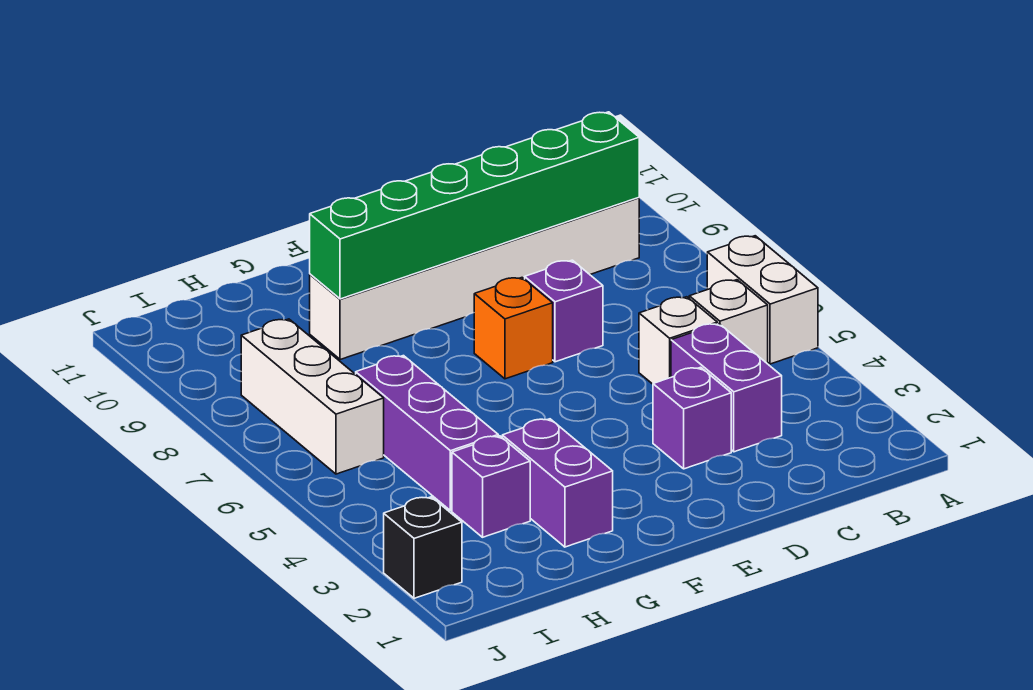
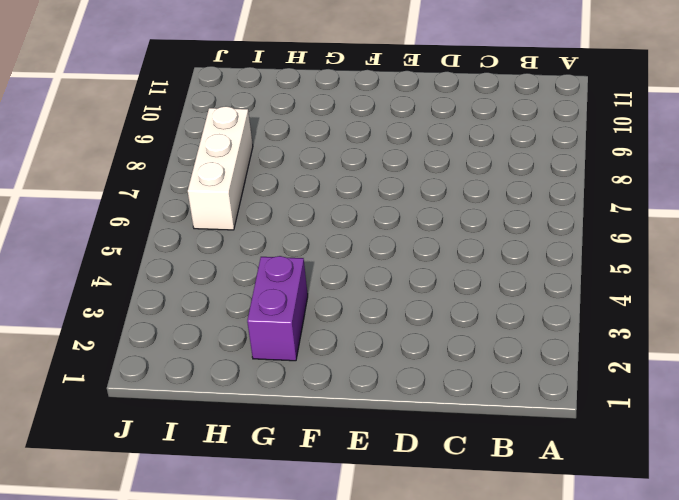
none -> white brick A5:A6 level 1
none -> white brick B5 level 1
none -> white brick B9:G9 level 1

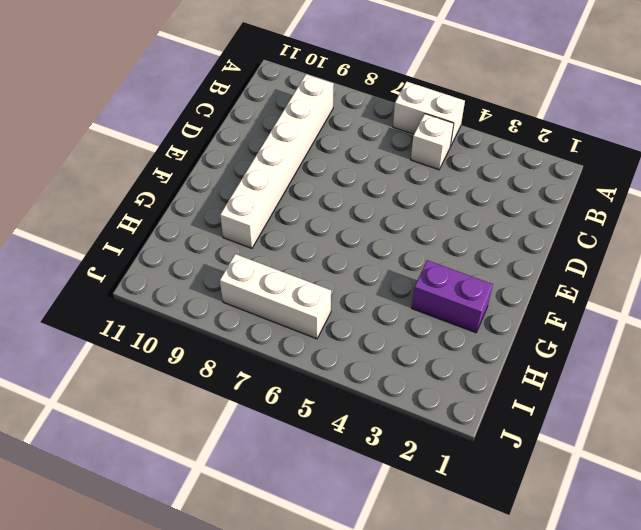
none -> purple brick C3:C4 level 1
none -> white brick C5 level 1
none -> purple brick D3 level 1

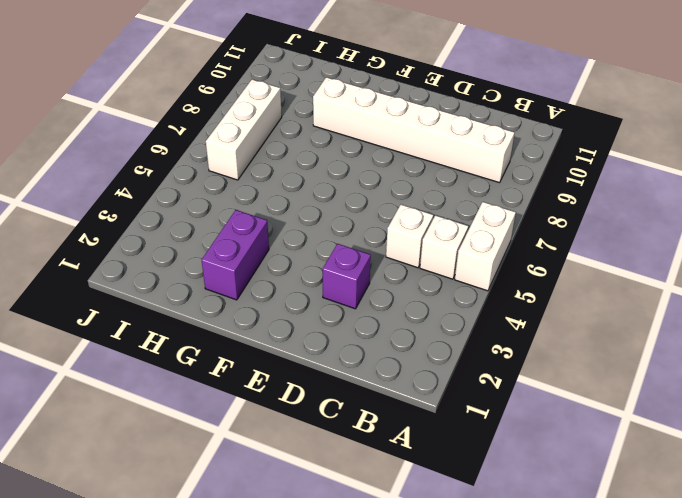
none -> purple brick C3:C4 level 1
none -> purple brick D7 level 1
none -> orange brick E7 level 1

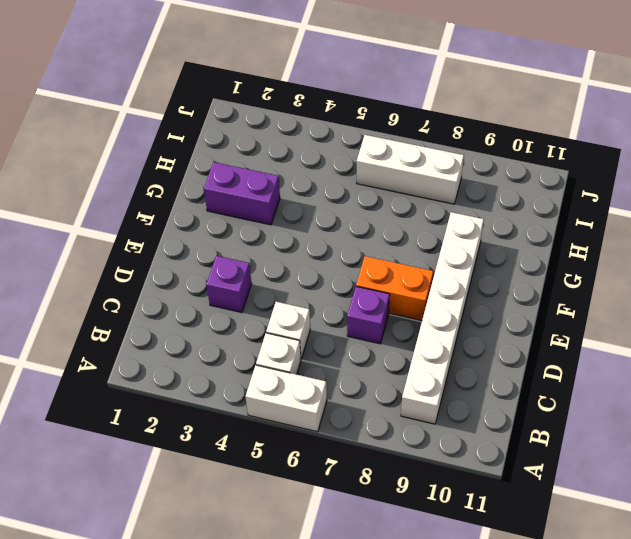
orange brick E7:E8 level 1 -> orange brick E7 level 1
none -> purple brick C3:C4 level 1
none -> purple brick H3 level 1
none -> purple brick H4:H6 level 1

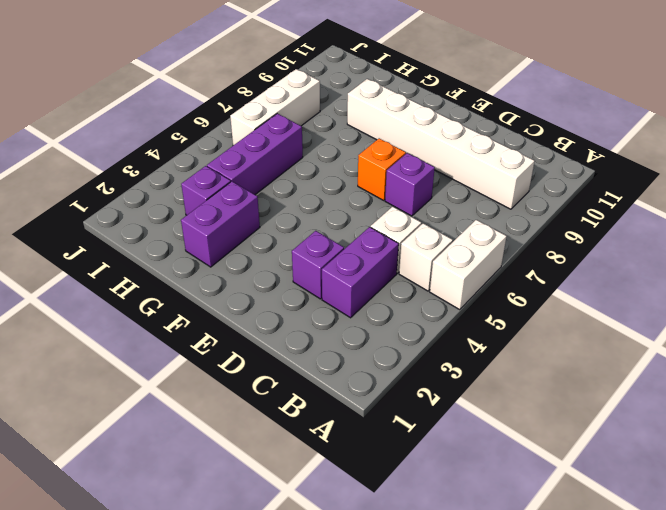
none -> black brick J2 level 1
none -> green brick B9:G9 level 2

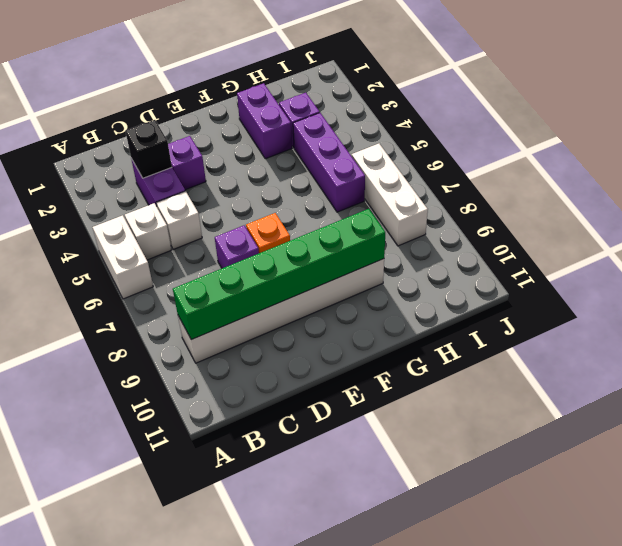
black brick C3 level 2 -> black brick J2 level 1

